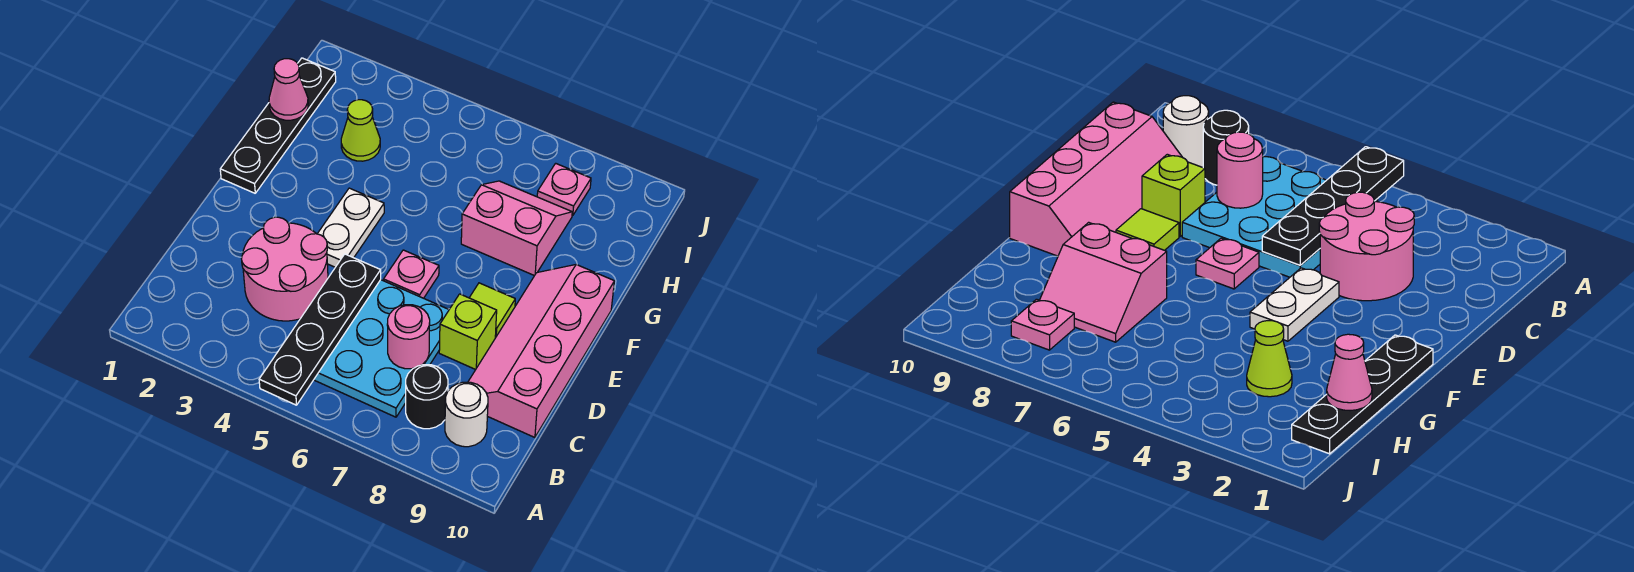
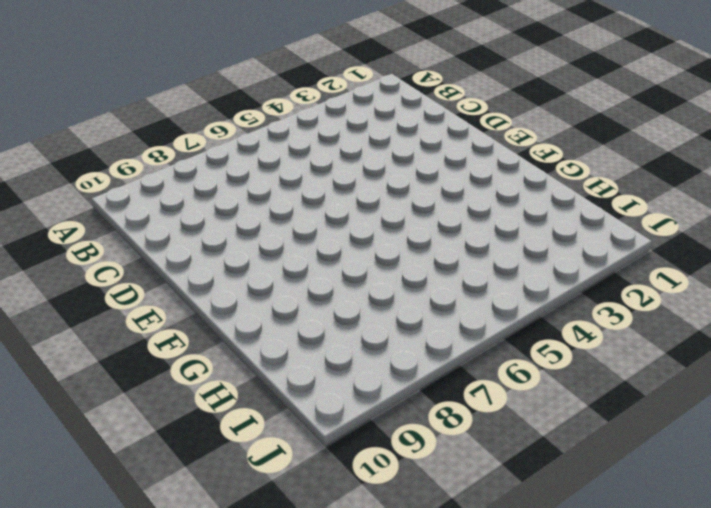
none -> cyan plate B5:D7 level 1
none -> black round brick B8 level 1
none -> white round brick B9 level 1

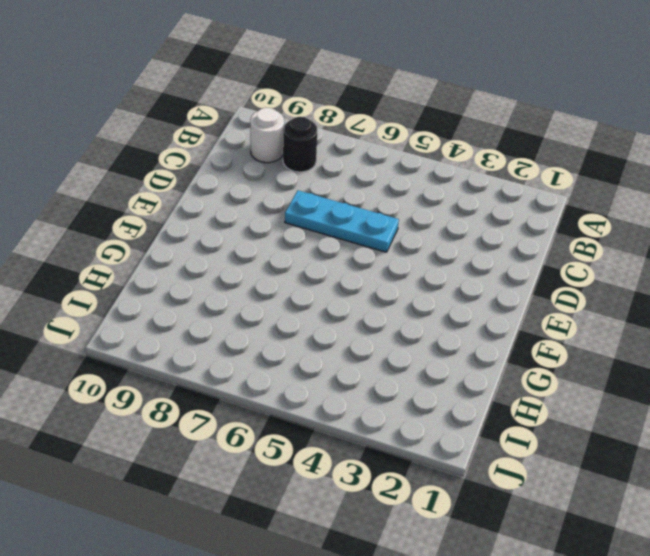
cyan plate D5:D7 level 1 -> cyan plate B5:D7 level 1
none -> pink round brick C3:D4 level 1
none -> pink slope C9:F10 level 1 top 10
none -> lime brick D8 level 1

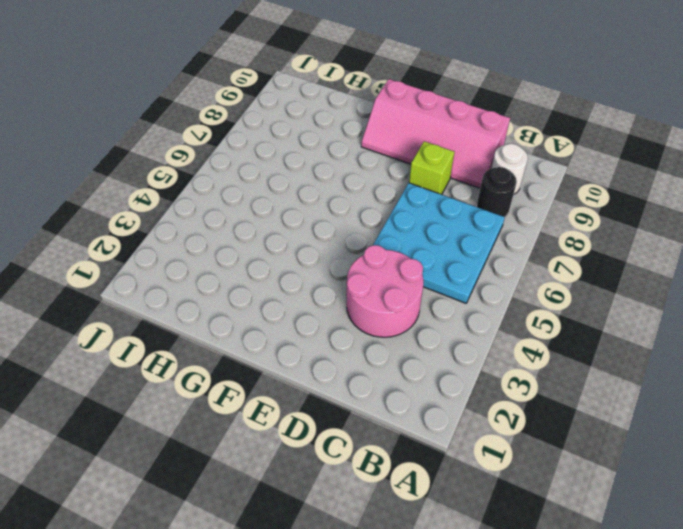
none -> white plate E4:F4 level 1
none -> pink plate E6 level 1
none -> lime tile E8 level 1

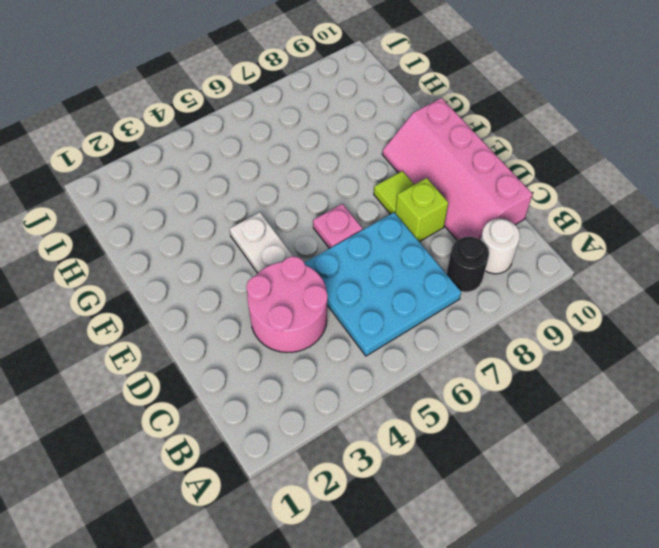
none -> black plate F1:I1 level 1
none -> pink slope G7:H8 level 1 top G
none -> lime cone H3 level 1

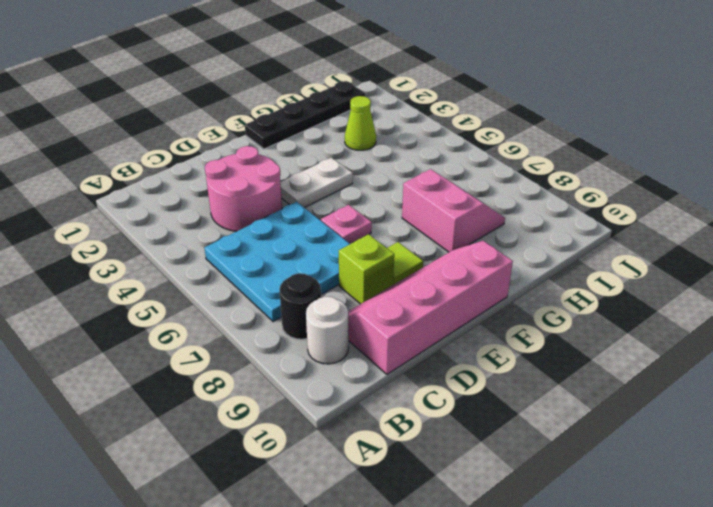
none -> pink plate I8 level 1
none -> black plate A5:D5 level 2
none -> pink round brick C7 level 2

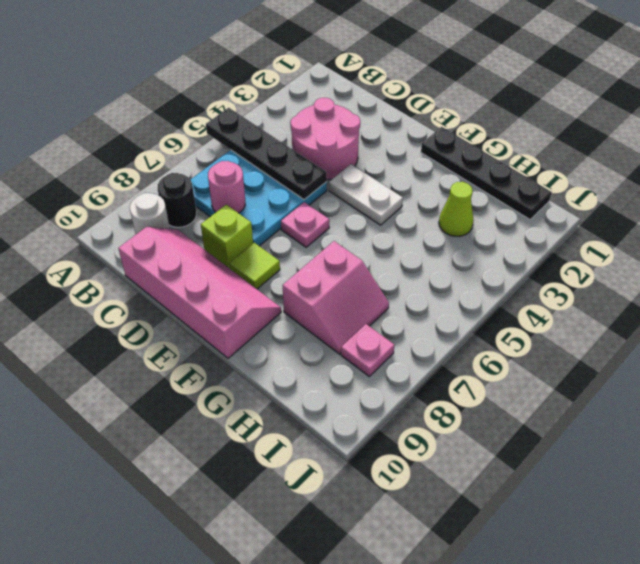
none -> pink cone H1 level 2

